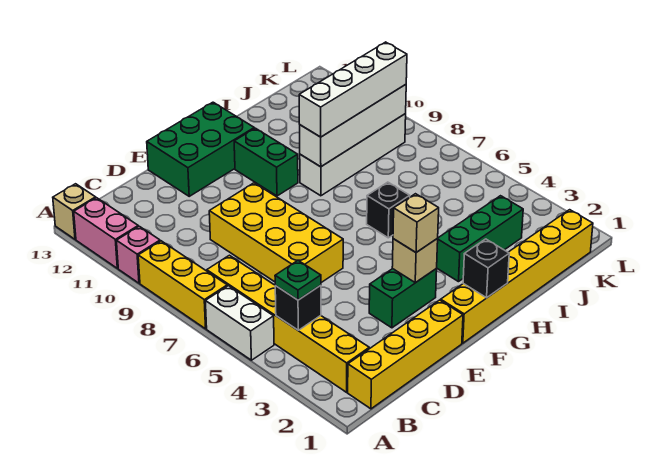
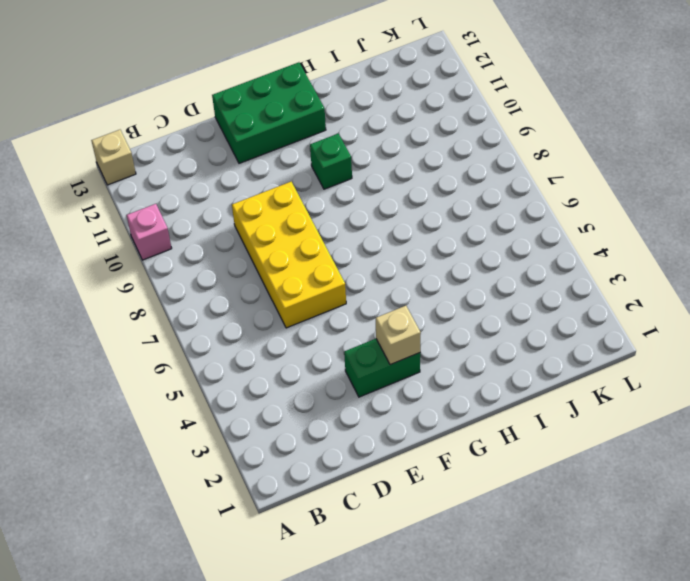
green brick G10 level 1 -> green brick G10:G11 level 1
none -> white brick A5:A6 level 1
none -> yellow brick A7:A9 level 1
none -> pink brick A11:A12 level 1

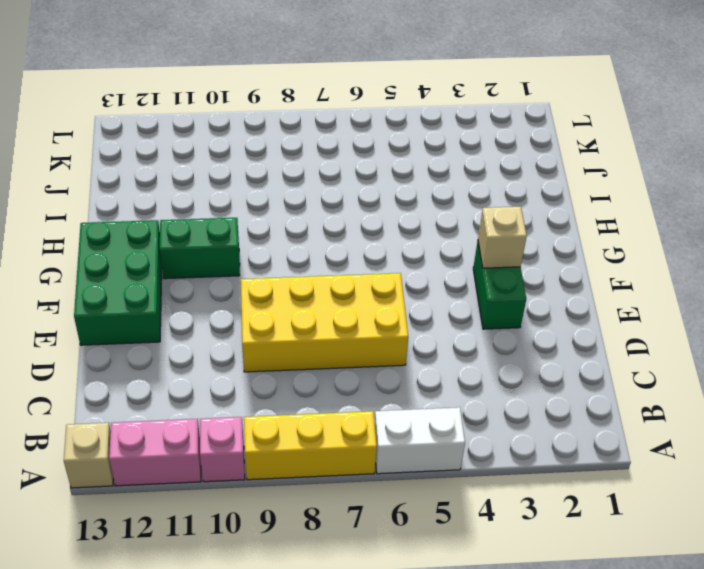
none -> yellow brick B1:E1 level 1
none -> yellow brick B2:B7 level 1
none -> yellow brick F1:K1 level 1

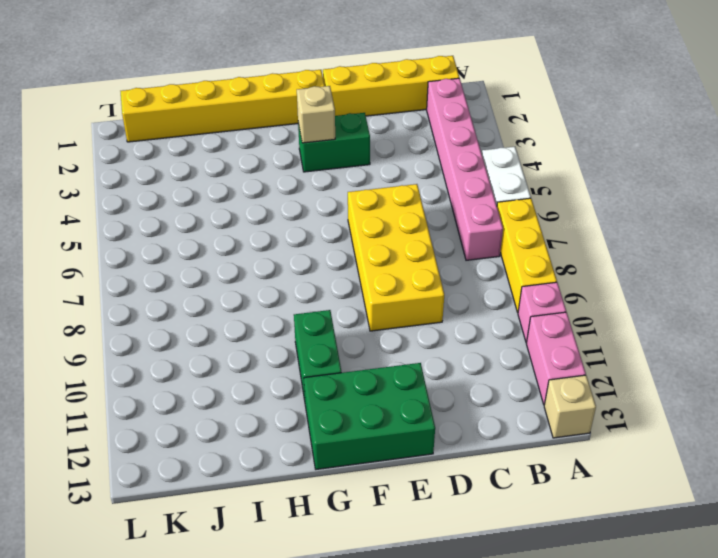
pink brick B2:B7 level 1 -> yellow brick B2:B7 level 1
none -> green brick H3:J3 level 1
none -> black brick H6 level 1
none -> white brick H9:K9 level 1

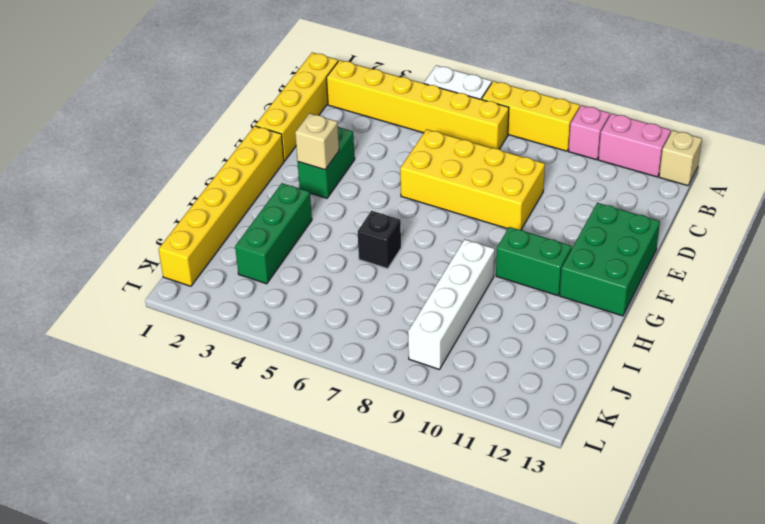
none -> black brick B4 level 2
none -> black brick G1 level 2
none -> white brick H9:K9 level 2

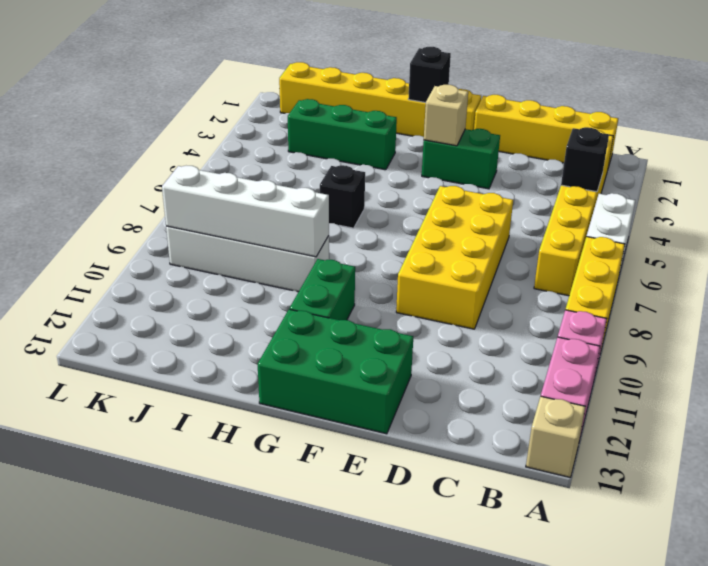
none -> green plate B4 level 3
none -> tan brick F3 level 3
none -> white brick H9:K9 level 3

